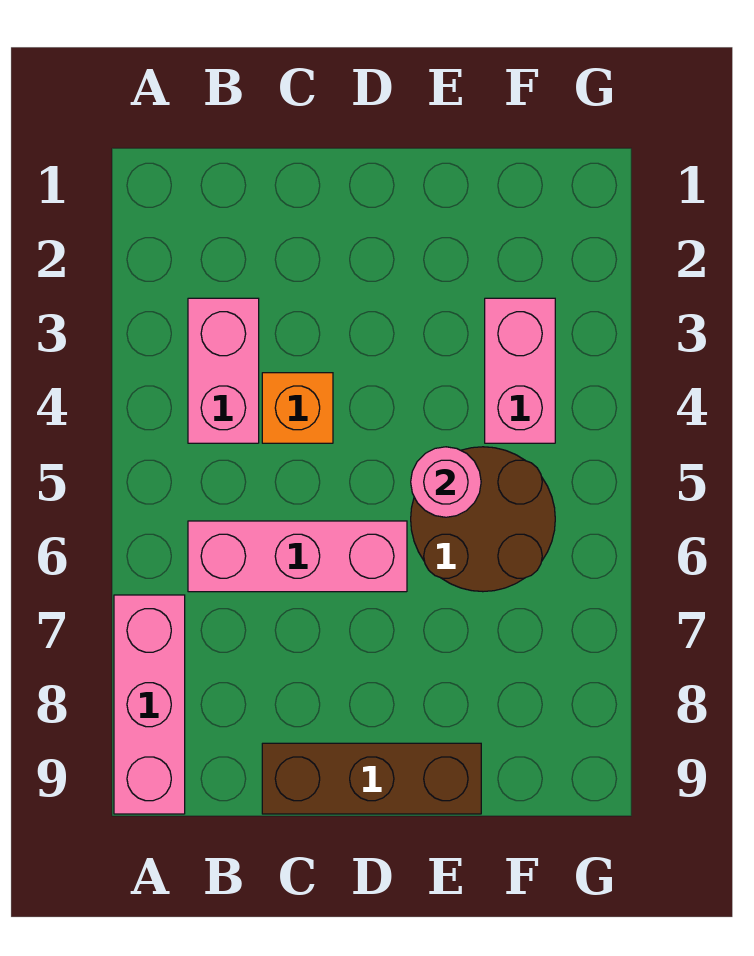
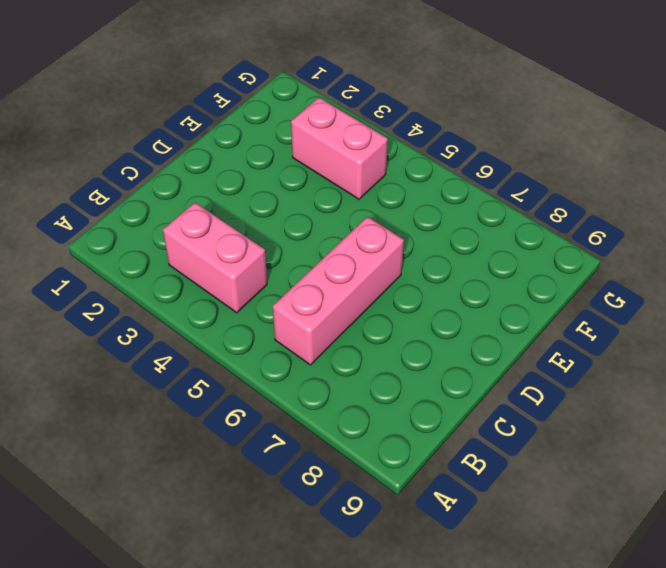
none -> pink brick A7:A9 level 1
none -> orange brick C4 level 1

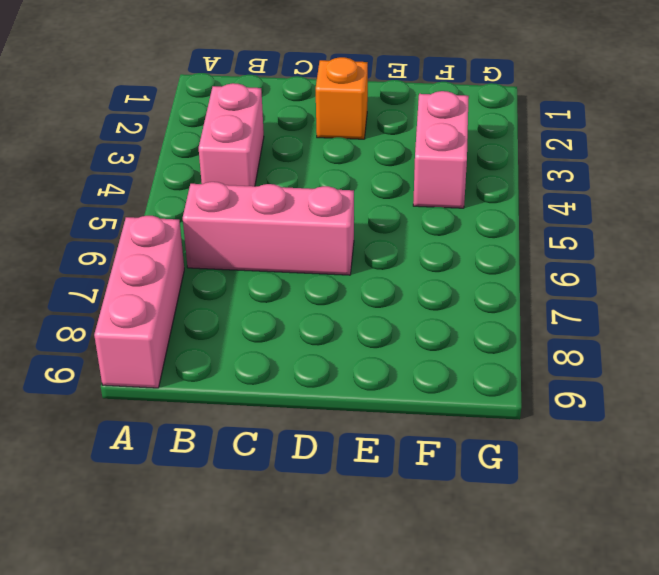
orange brick D2 level 1 -> orange brick C4 level 1
none -> brown brick C9:E9 level 1
none -> brown round brick E5:F6 level 1

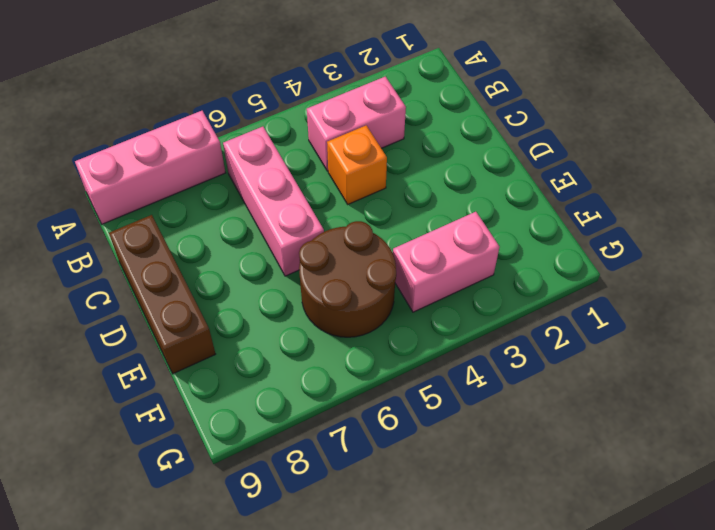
none -> pink round brick E5 level 2

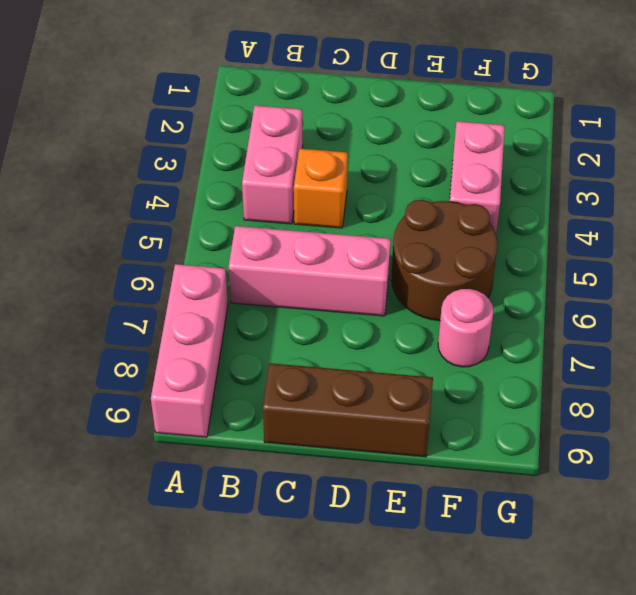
pink round brick F7 level 1 -> pink round brick E5 level 2

